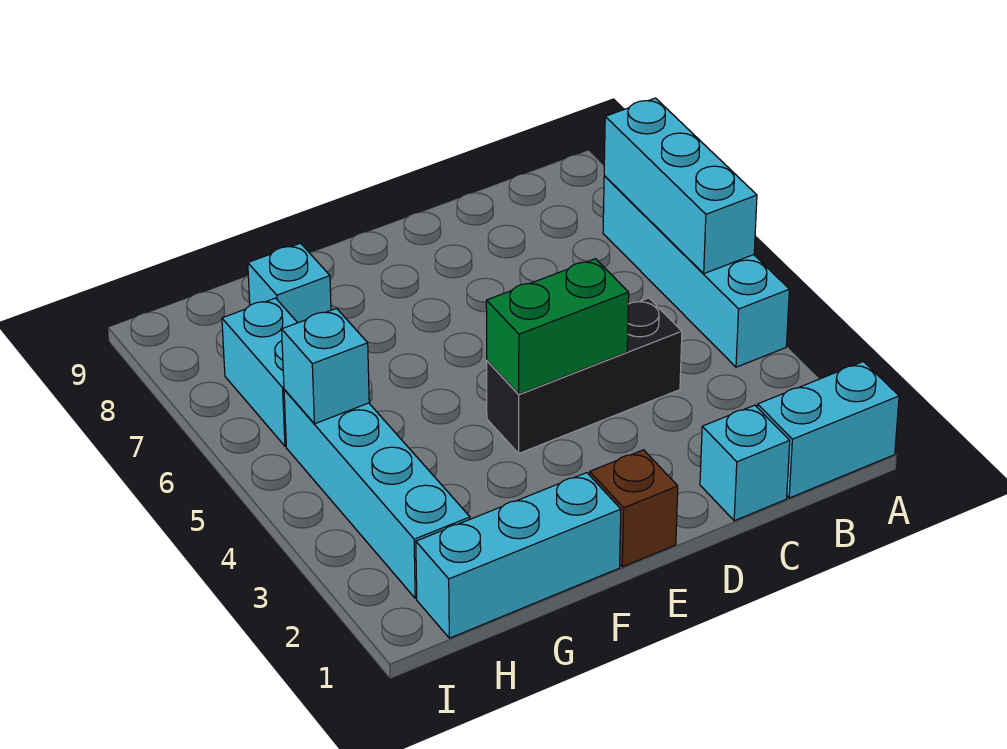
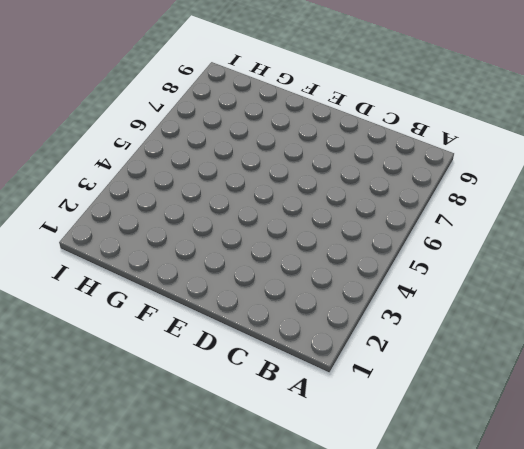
none -> cyan brick A1:B1 level 1
none -> cyan brick A4:A7 level 1
none -> cyan brick C1 level 1

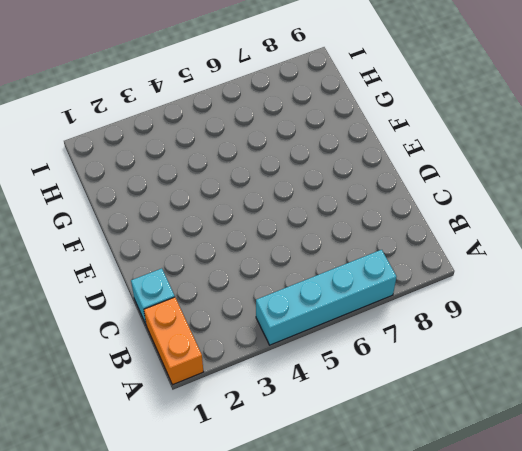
orange brick A1:B1 level 1 -> cyan brick A1:B1 level 1
none -> black brick C4:E4 level 1
none -> brown brick E1 level 1
none -> cyan brick F1:H1 level 1

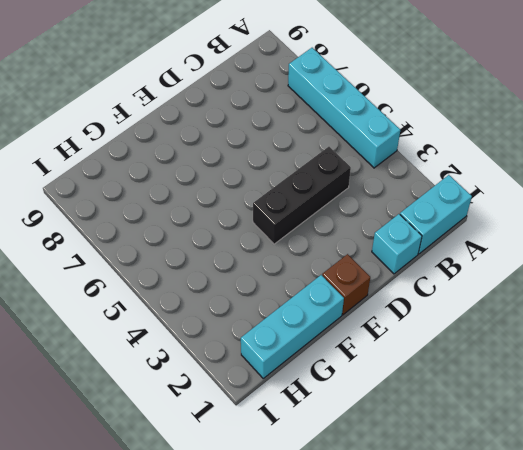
none -> cyan brick G8 level 1
none -> cyan brick H2:H5 level 1
none -> cyan brick H6:H7 level 1

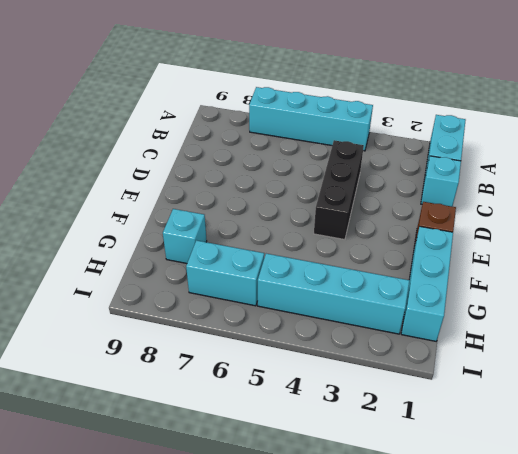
none -> cyan brick A5:A7 level 2
none -> green brick D4:E4 level 2
none -> cyan brick H5 level 2

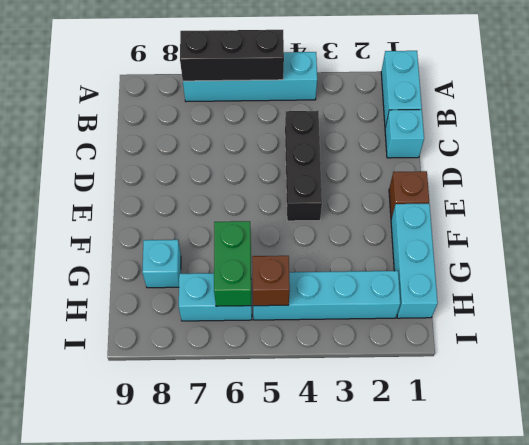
black brick A5:A7 level 2 -> cyan brick A5:A7 level 2
green brick G6:H6 level 2 -> green brick D4:E4 level 2
brown brick H5 level 2 -> cyan brick H5 level 2

